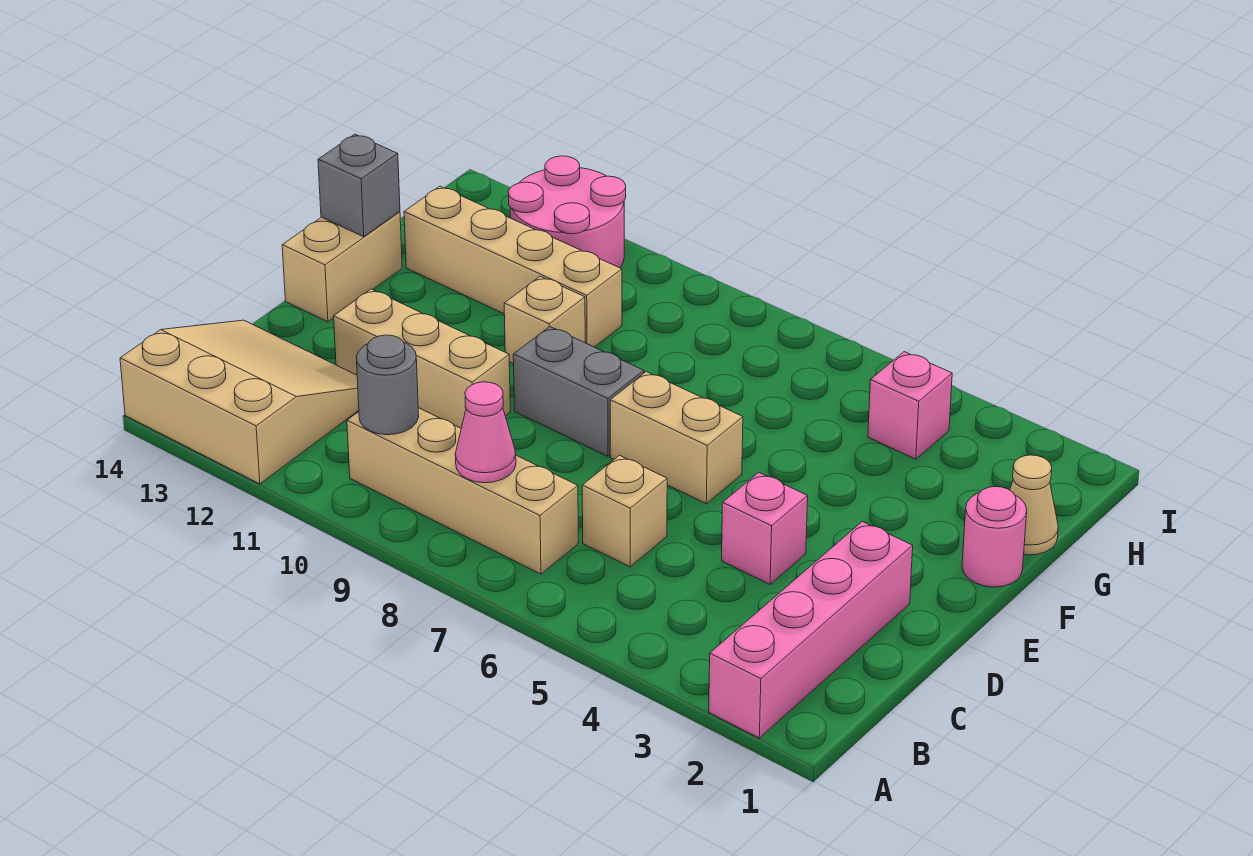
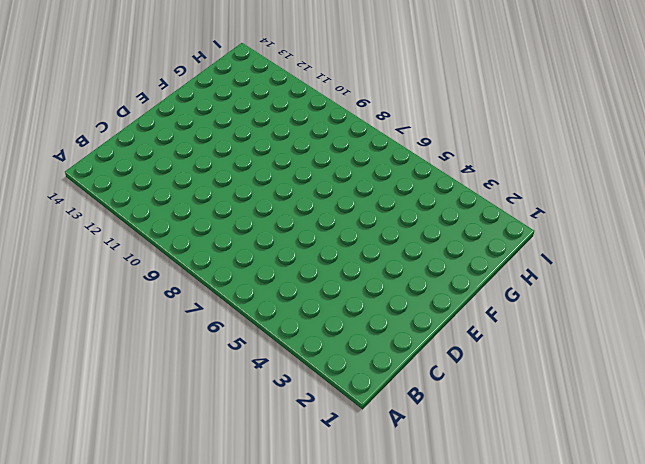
none -> pink brick A2:D2 level 1
none -> tan slope A12:C14 level 1 top A
none -> tan brick B7:B10 level 1

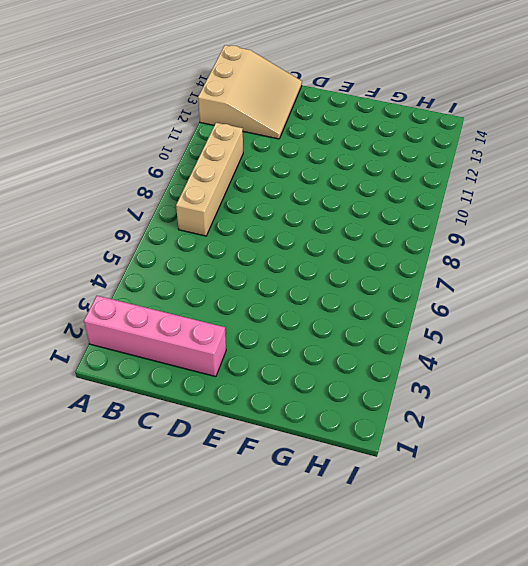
none -> tan brick C6 level 1
none -> pink brick D4 level 1
none -> tan brick D10:D12 level 1

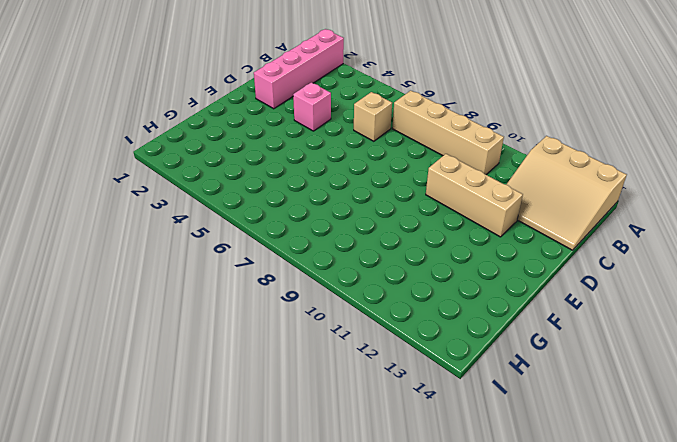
none -> tan brick E6:E7 level 1
none -> grey brick E8:E9 level 1
none -> tan brick E14:F14 level 1

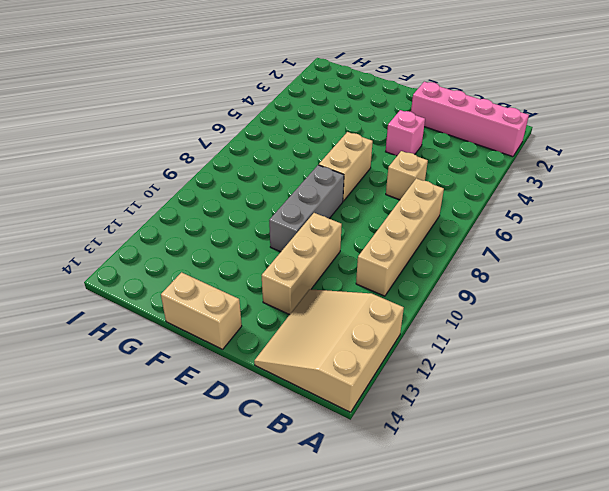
grey brick E8:E10 level 1 -> grey brick E8:E9 level 1
none -> pink round brick F1 level 1
none -> tan brick F10 level 1
none -> tan cone G1 level 1

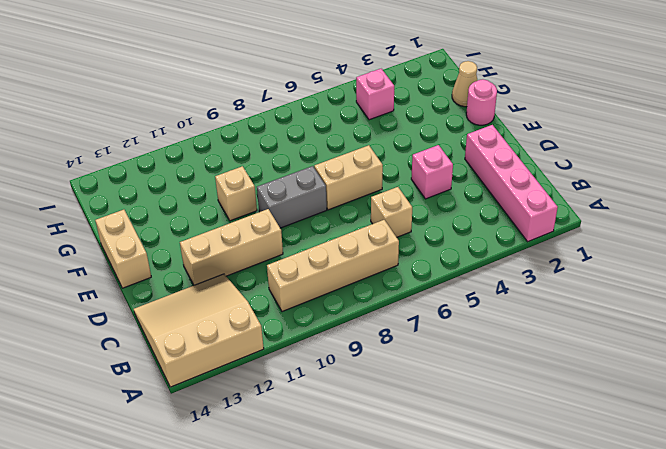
none -> tan brick G10:G13 level 1
none -> pink round brick H11:I12 level 1
none -> pink cone B8 level 2

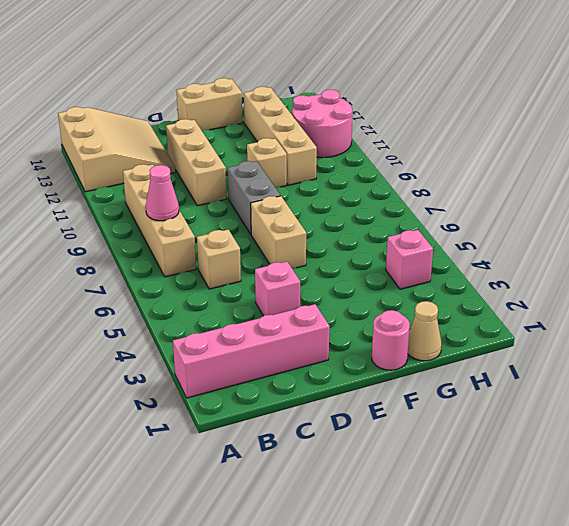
none -> grey round brick B10 level 2
none -> grey brick F14 level 2

